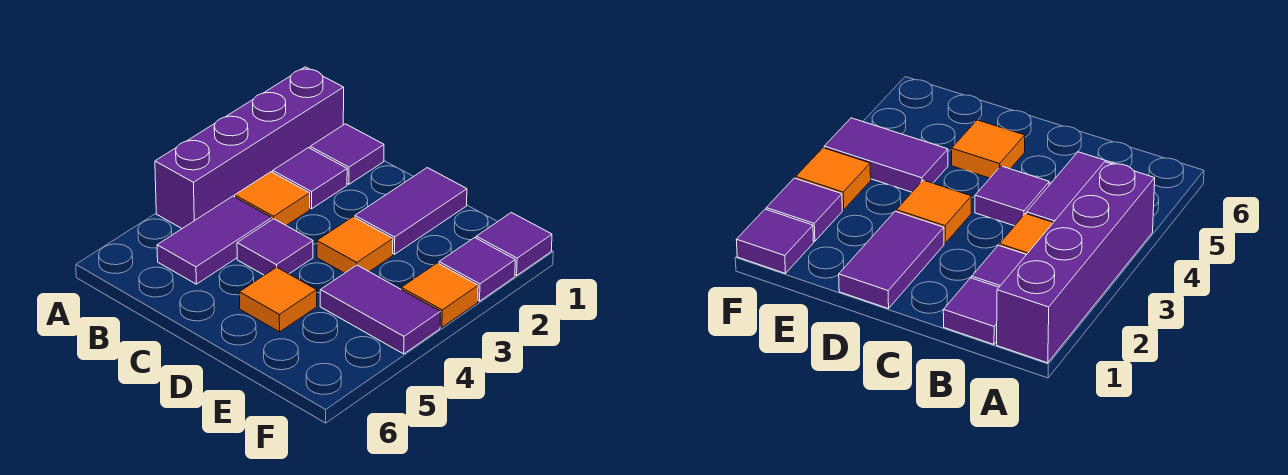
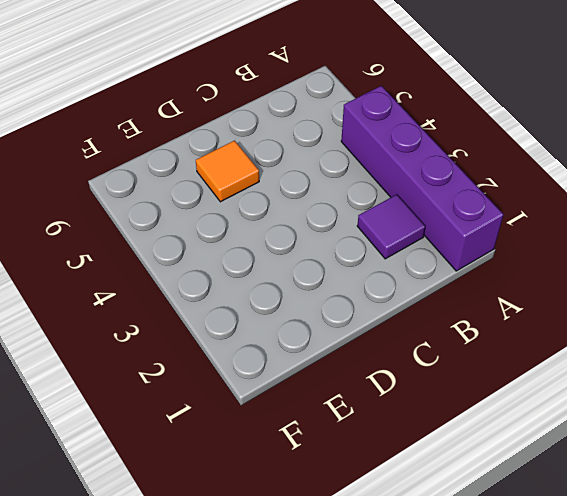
none -> purple tile B1 level 1
none -> orange tile B3 level 1
none -> purple tile B4:B5 level 1

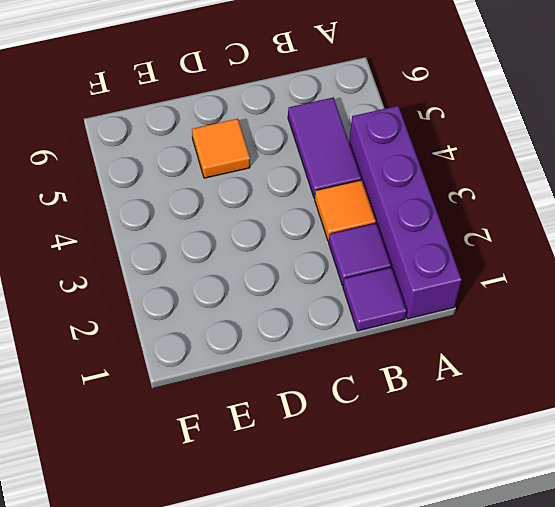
none -> purple tile C4 level 1
none -> purple tile D1:D2 level 1
none -> orange tile D3 level 1

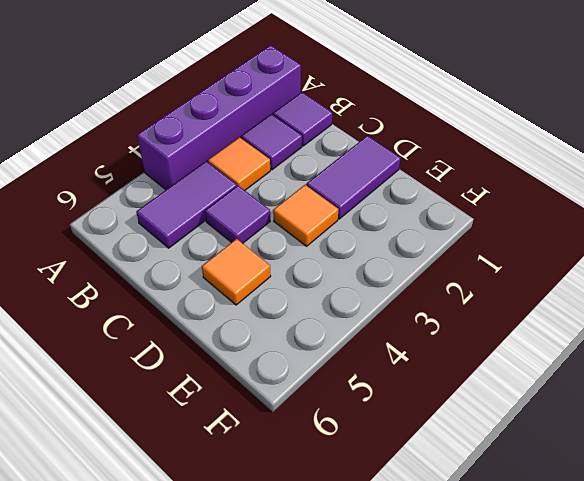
none -> purple tile E4:F4 level 1
none -> purple tile F1 level 1
none -> purple tile F2 level 1

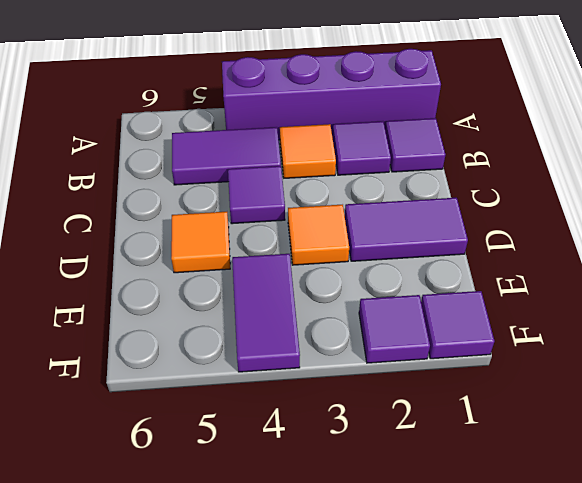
none -> orange tile F3 level 1

